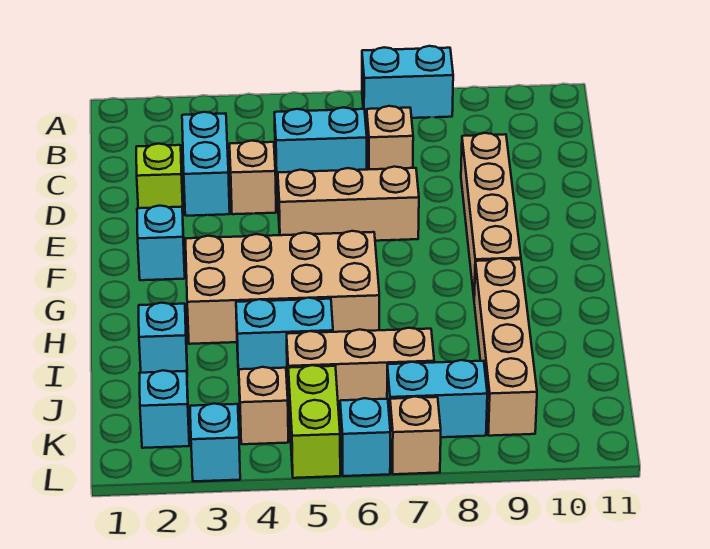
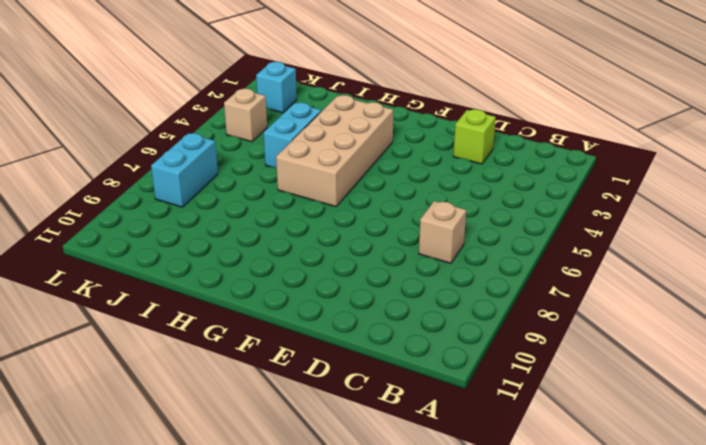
none -> cyan brick A7:A8 level 1
none -> cyan brick C3:D3 level 1
none -> cyan brick C5:C6 level 1

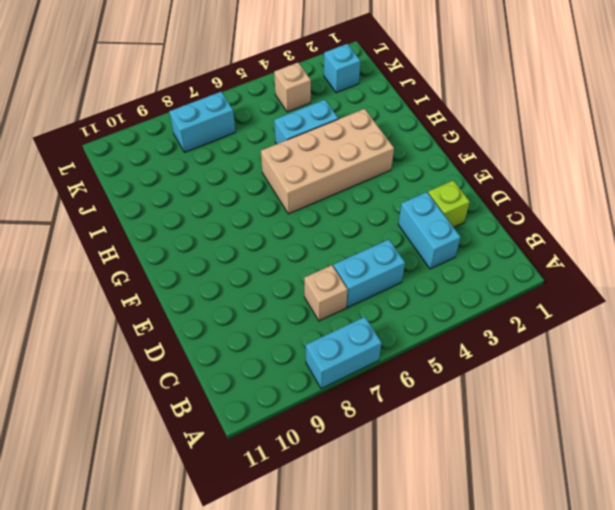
none -> tan brick D4 level 1
none -> tan brick D9:G9 level 1
none -> tan brick E5:E7 level 1

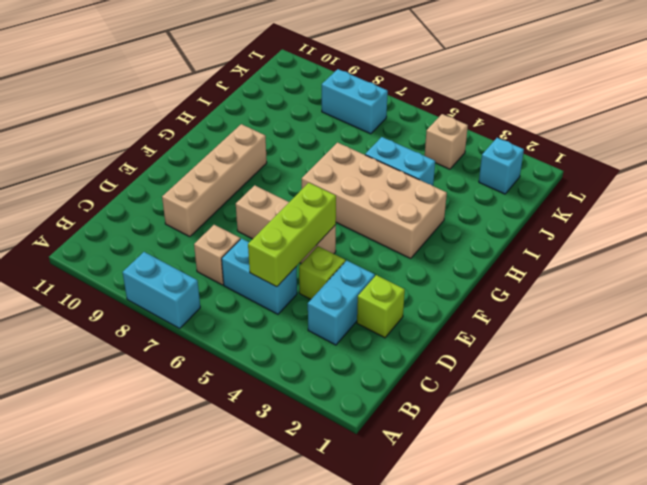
lime brick C5:E5 level 2 -> none
lime brick D4 level 1 -> tan brick D4 level 1
none -> cyan brick F2 level 1
none -> tan brick H9:K9 level 1
none -> cyan brick I2 level 1

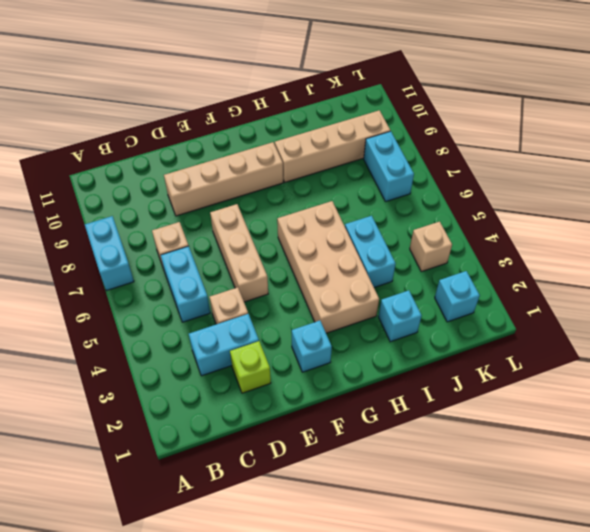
none -> tan brick J5:J7 level 1
none -> lime brick K5:L5 level 1
none -> cyan brick L3 level 1

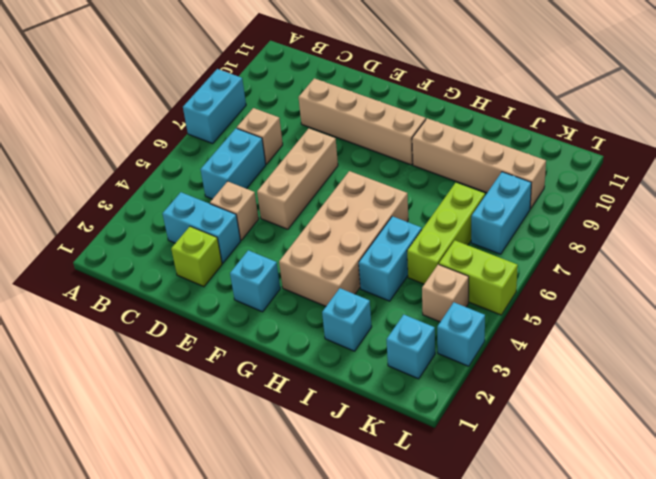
lime brick J5:J7 level 1 -> tan brick J5:J7 level 1
none -> cyan brick L6 level 1
none -> tan brick L7 level 1

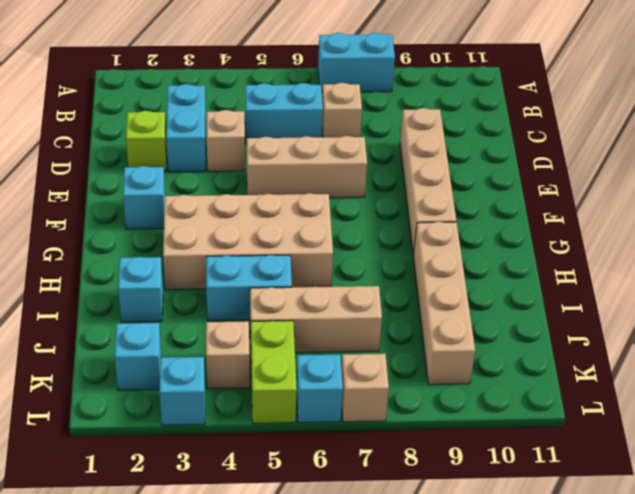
none -> cyan brick K7:K8 level 1

